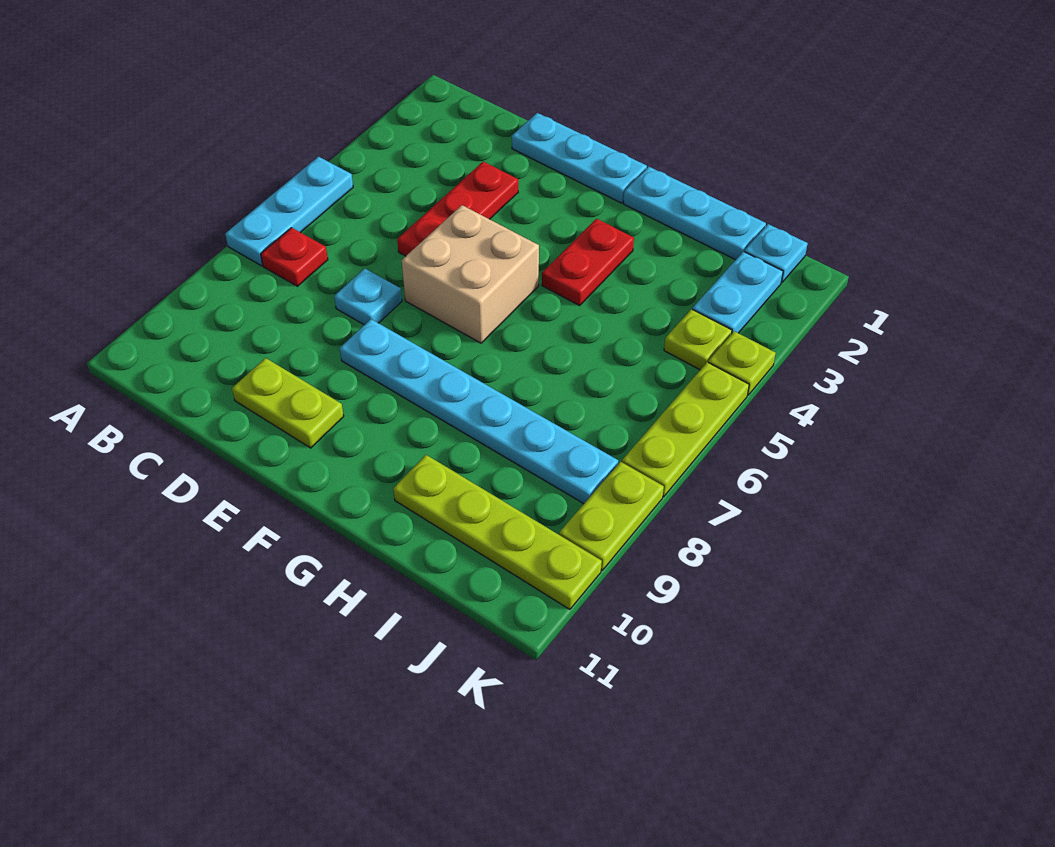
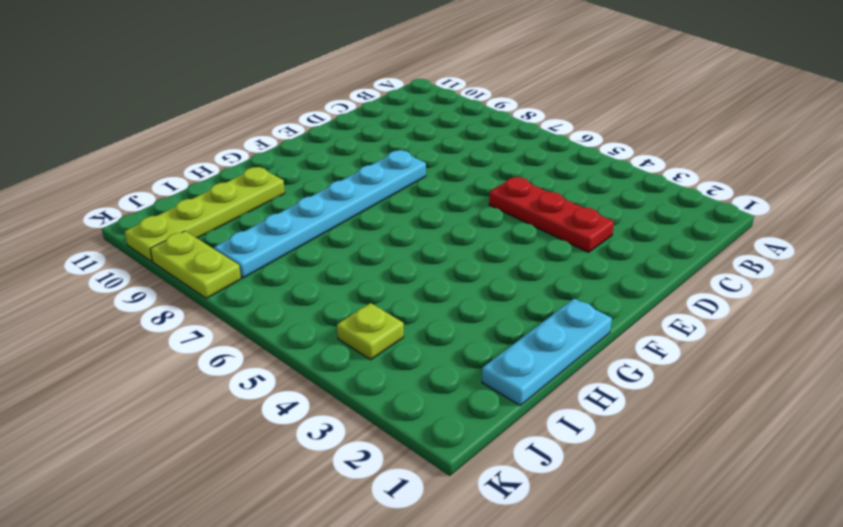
none -> cyan plate A5:A7 level 1
none -> red plate B7 level 1
none -> cyan plate D1:F1 level 1

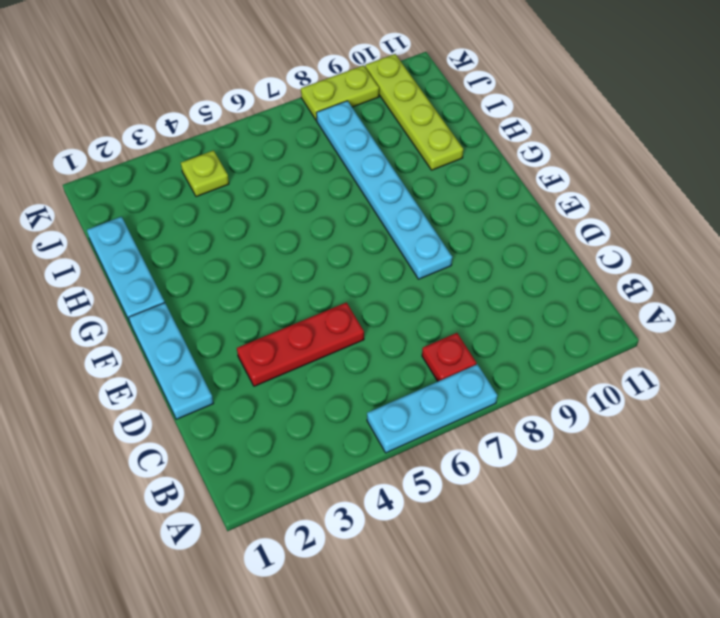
none -> cyan plate D7 level 1
none -> lime plate D10:E10 level 1
none -> tan brick E5:F6 level 1

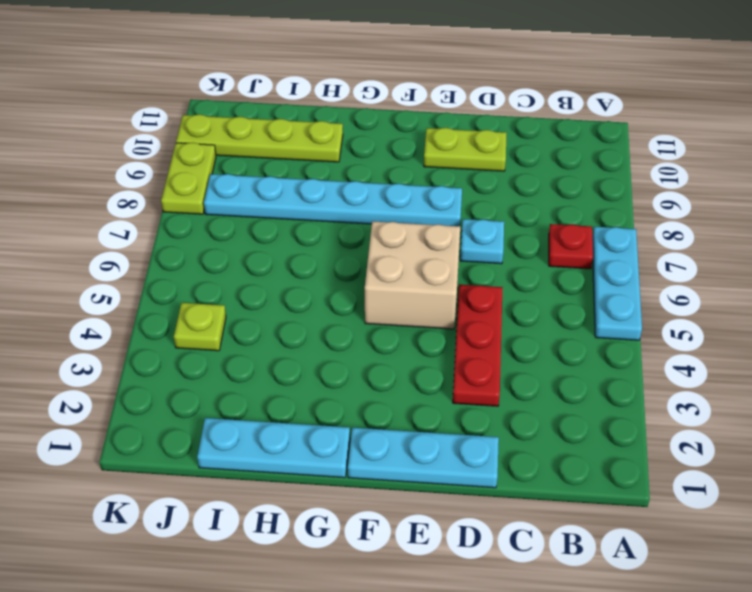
none -> red plate G3:G4 level 1
none -> cyan plate J1 level 1
none -> cyan plate J2:J3 level 1

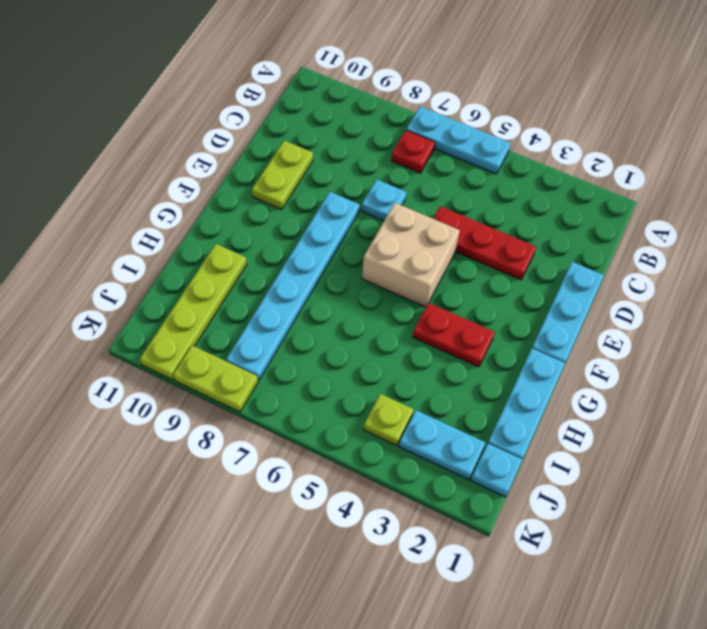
none -> lime plate K4 level 1
none -> lime plate K5:K7 level 1

